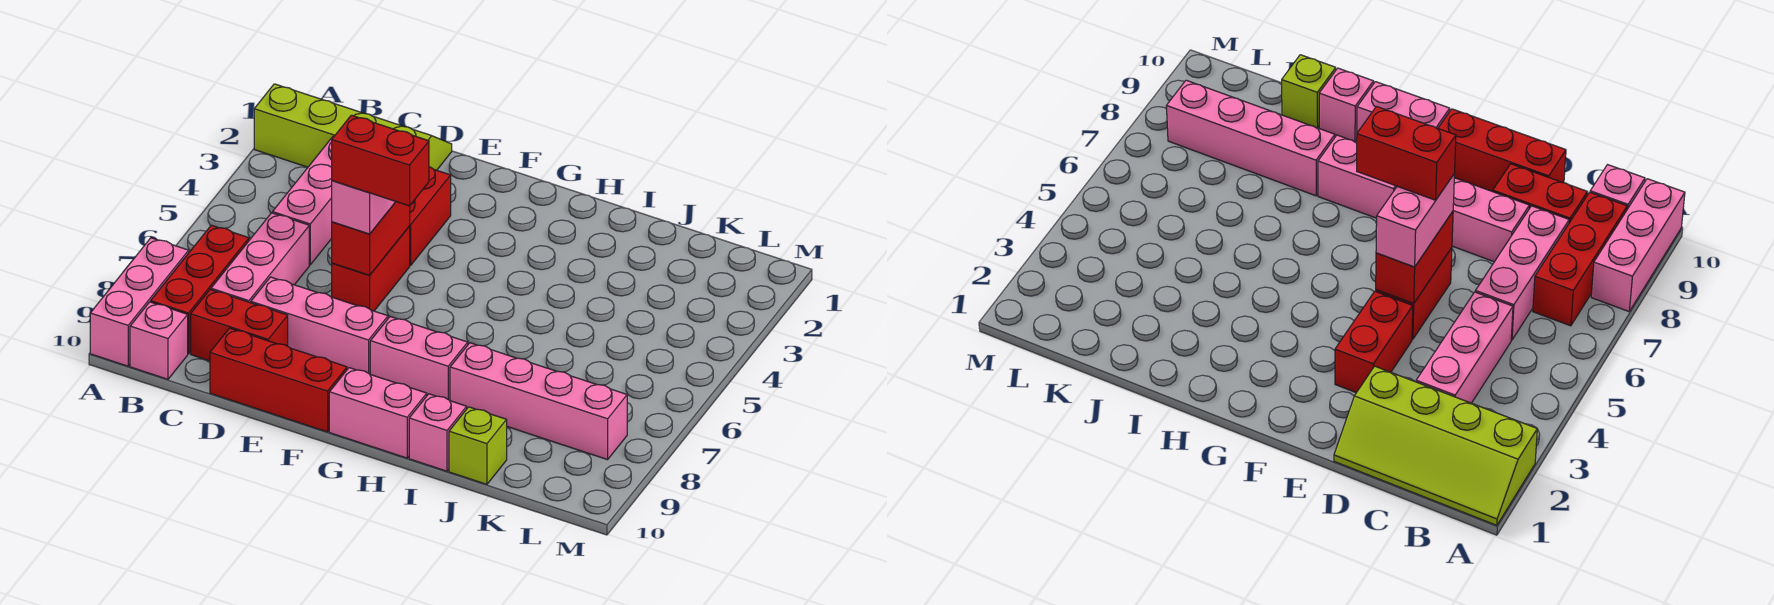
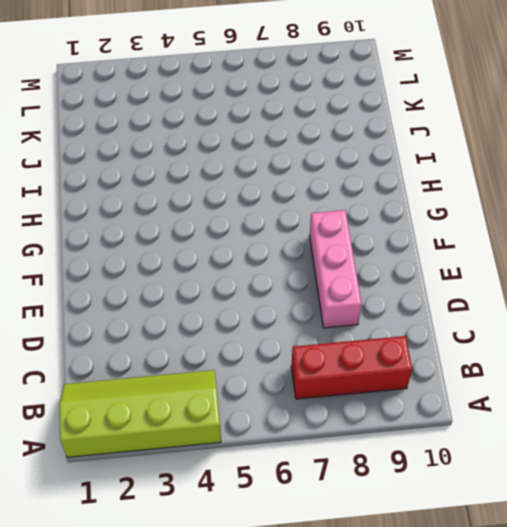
lime slope A1:B4 level 1 top A -> lime slope A1:D2 level 1 top 2
none -> pink brick A8:A10 level 1
none -> pink brick B10 level 1
none -> pink brick C3:C5 level 1

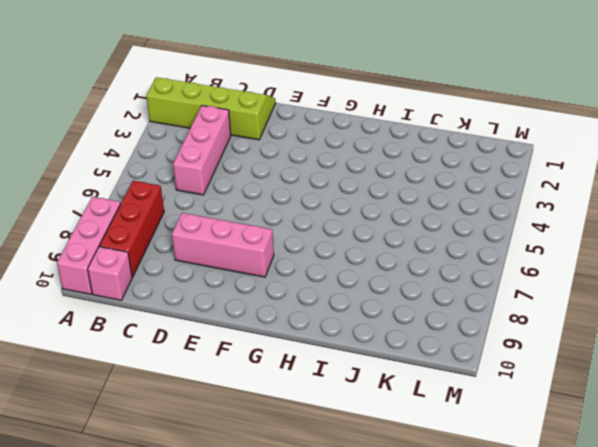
none -> pink brick C6:C8 level 1
none -> red brick C9:D9 level 1
none -> red brick D10:F10 level 1

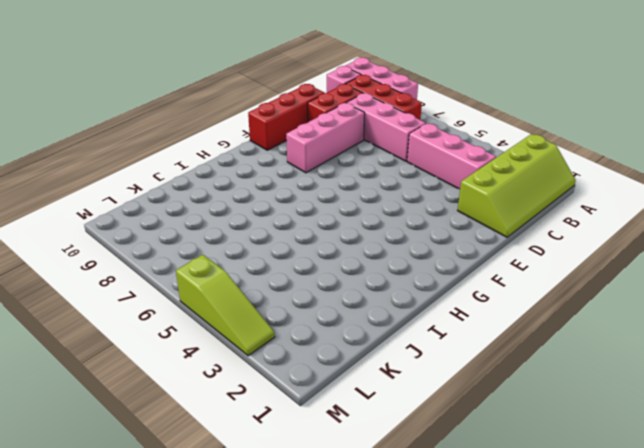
lime slope M3:M5 level 1 top 5 -> none
none -> red brick E3:E4 level 1
none -> red brick E5:E6 level 1
none -> pink brick G8:H8 level 1

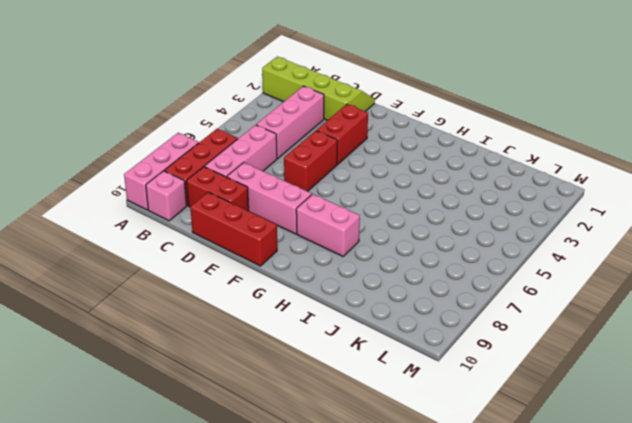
none -> pink brick G10:H10 level 1
none -> pink brick I8:L8 level 1
none -> pink brick I10 level 1

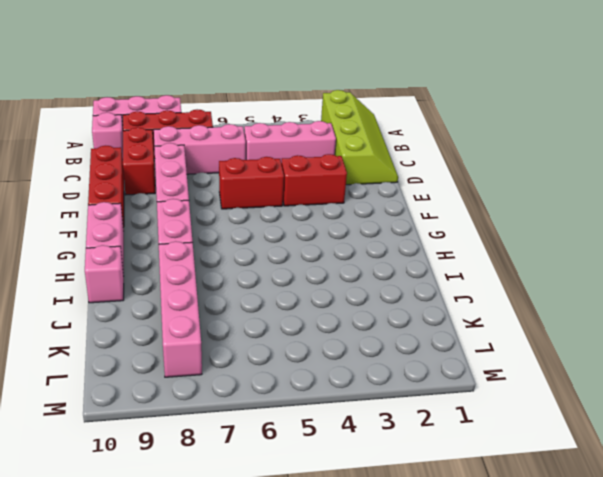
none -> lime brick J10 level 1
none -> red brick E5:E6 level 2
none -> pink brick E5:E6 level 3

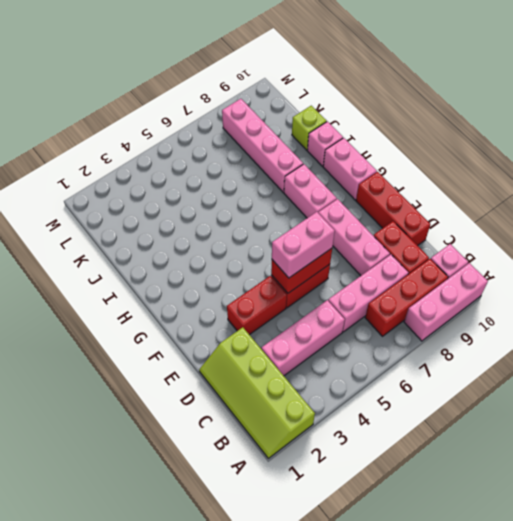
none -> red brick E6:F6 level 4

